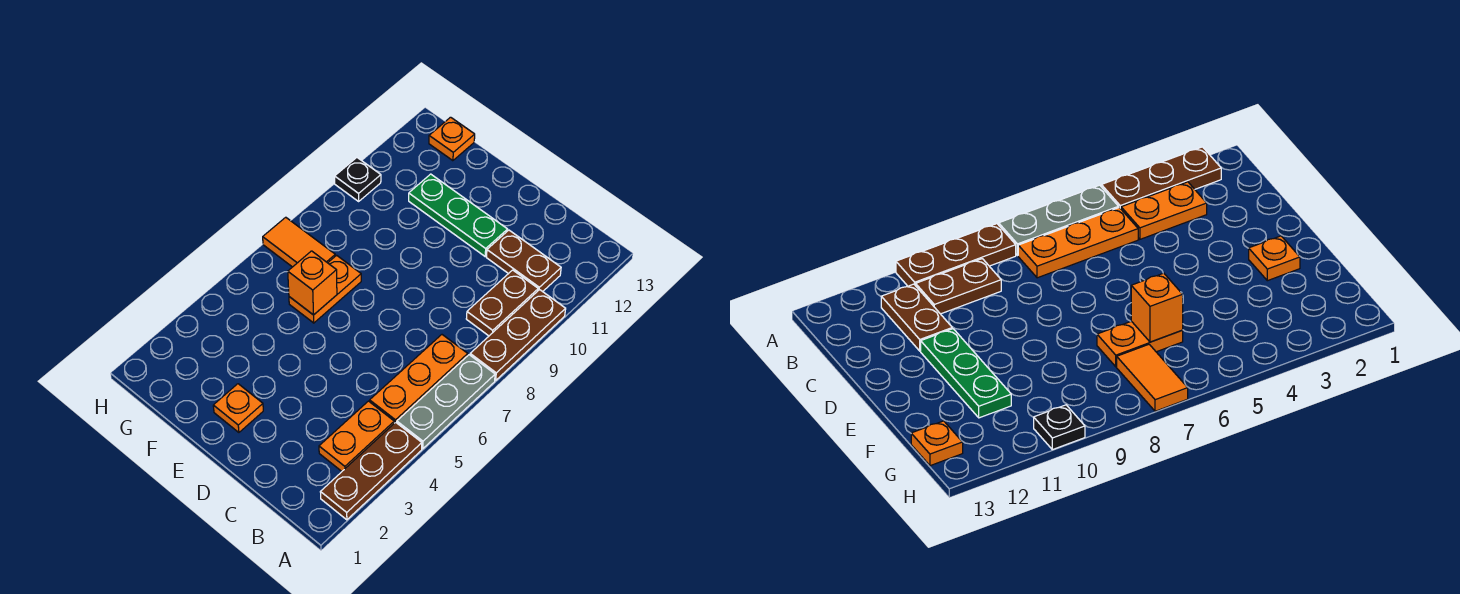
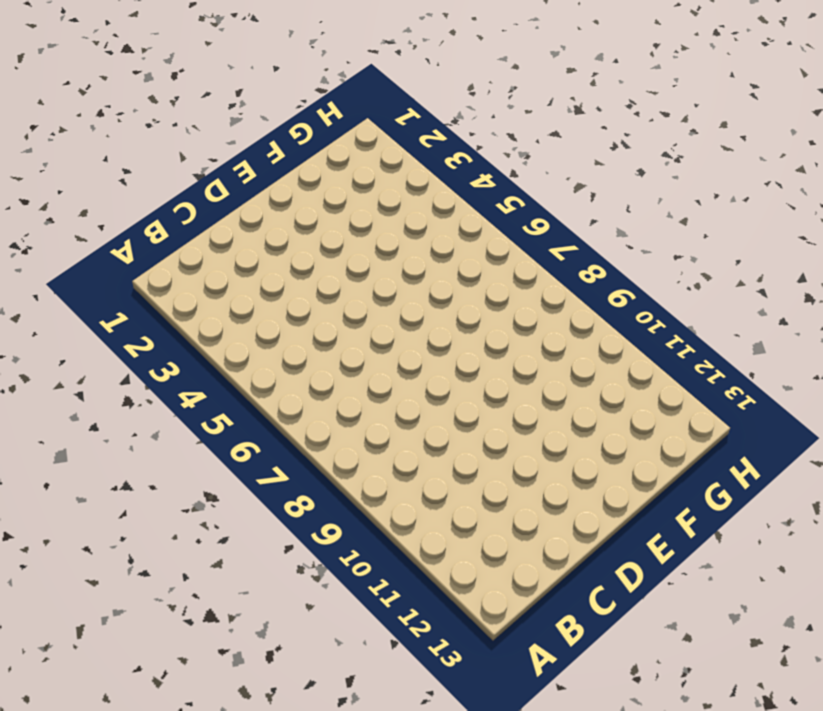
none -> brown plate A2:A4 level 1
none -> grey plate A5:A7 level 1
none -> brown plate A8:A10 level 1

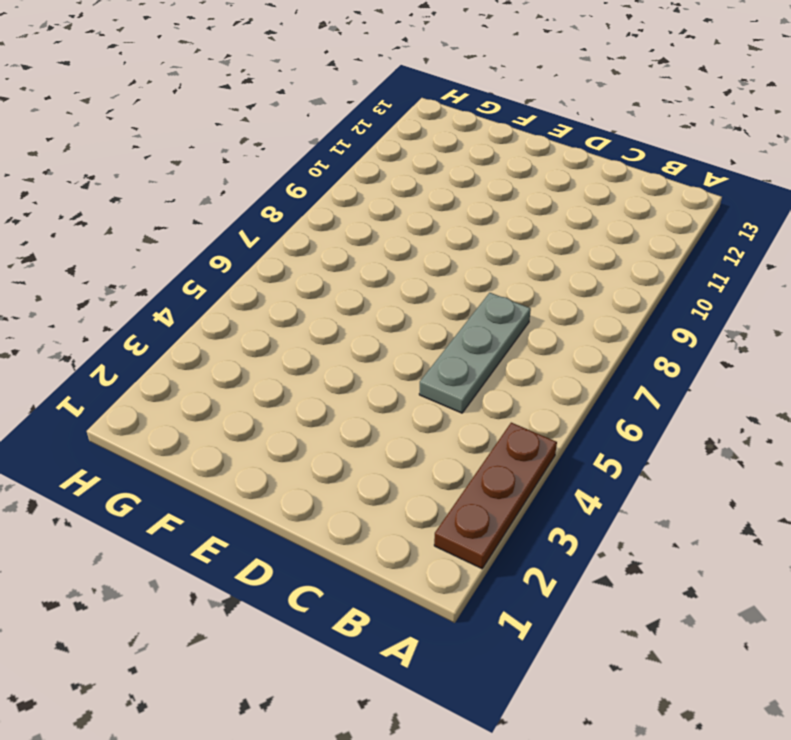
grey plate C5:C7 level 1 -> grey plate A5:A7 level 1
none -> brown plate A8:A10 level 1
none -> orange plate B3:B4 level 1
none -> orange plate B5:B7 level 1

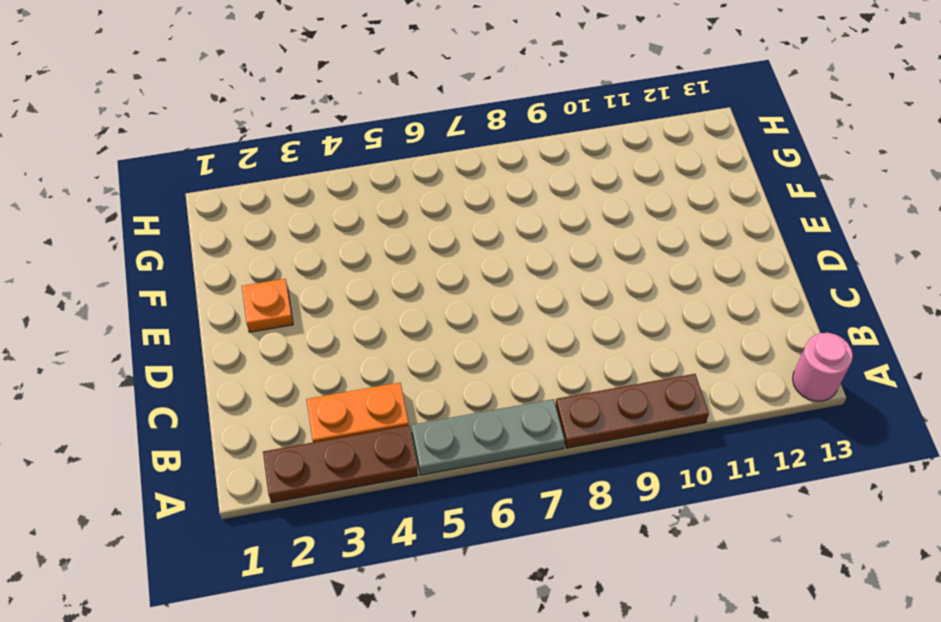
pink round brick A13 level 1 -> none
none -> orange plate B5:B7 level 1
none -> brown plate B9:B10 level 1
none -> brown plate B11:C11 level 1

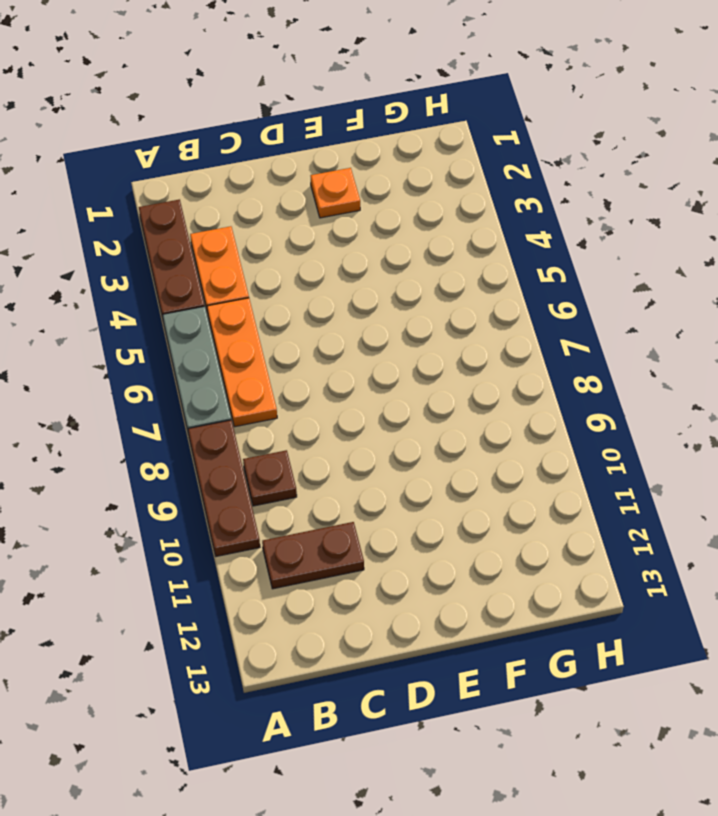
brown plate B9 level 1 -> brown plate B9:B10 level 1
none -> green plate D11:F11 level 1
none -> orange plate F6:F7 level 1
none -> orange tile G7:H7 level 1

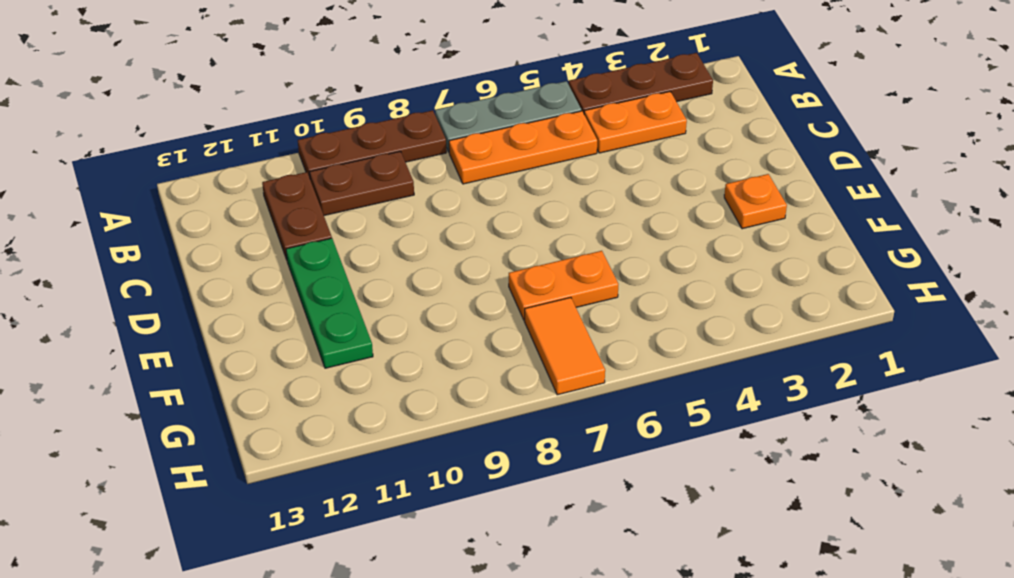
none -> orange plate G13 level 1
none -> black plate H10 level 1
none -> orange brick F6 level 2

